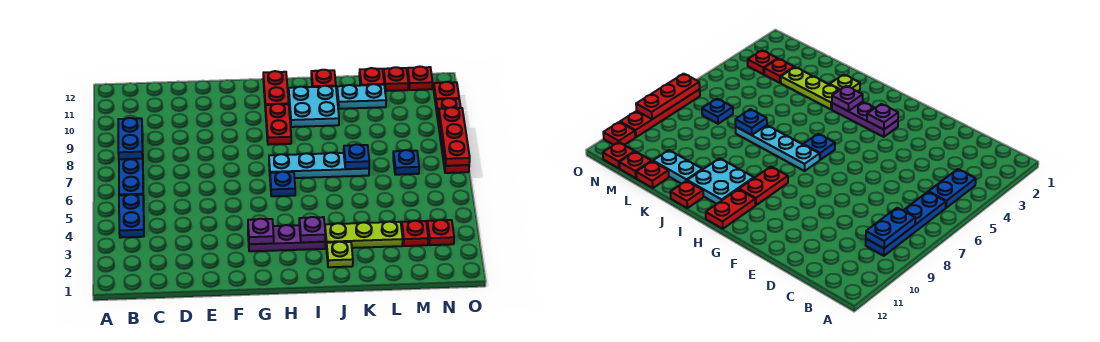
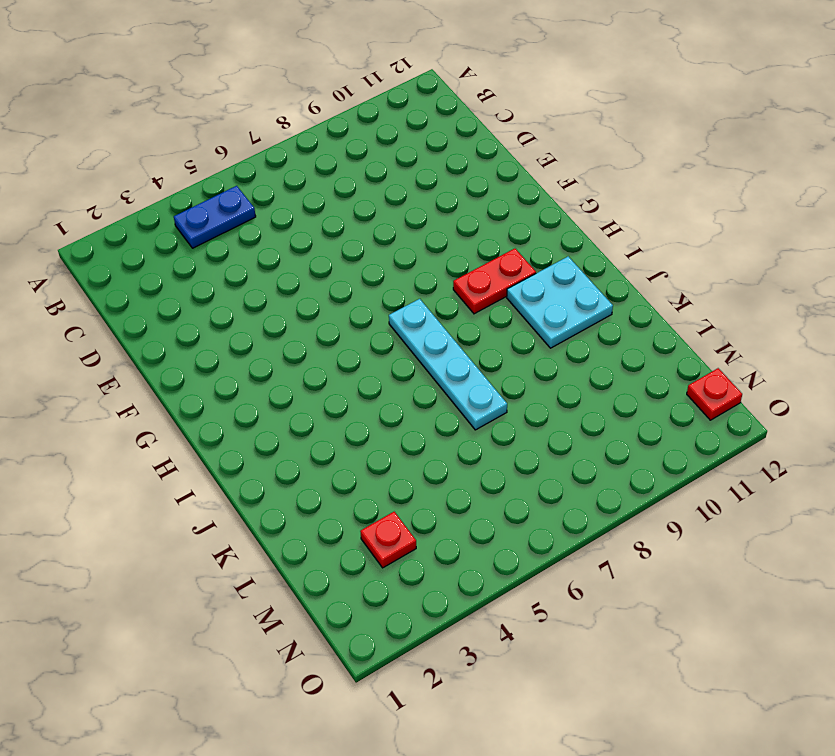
none -> blue plate B6:B9 level 1
none -> purple plate G3:I3 level 1
none -> blue plate H6 level 1

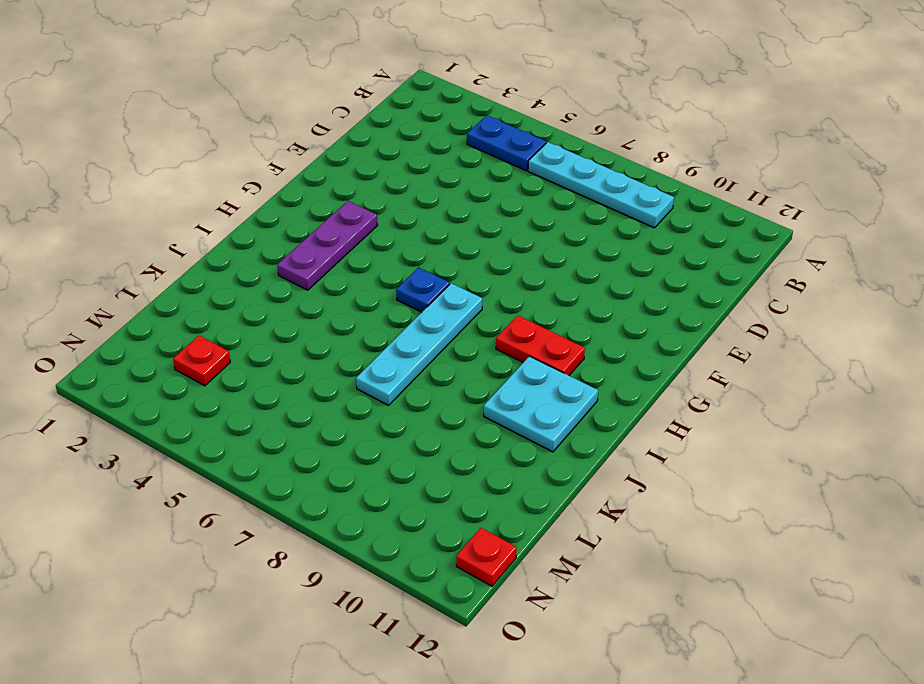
cyan plate B6:B9 level 1 -> blue plate B6:B9 level 1
none -> red plate H11:H12 level 1
none -> lime plate J2 level 1
none -> lime plate J3:L3 level 1

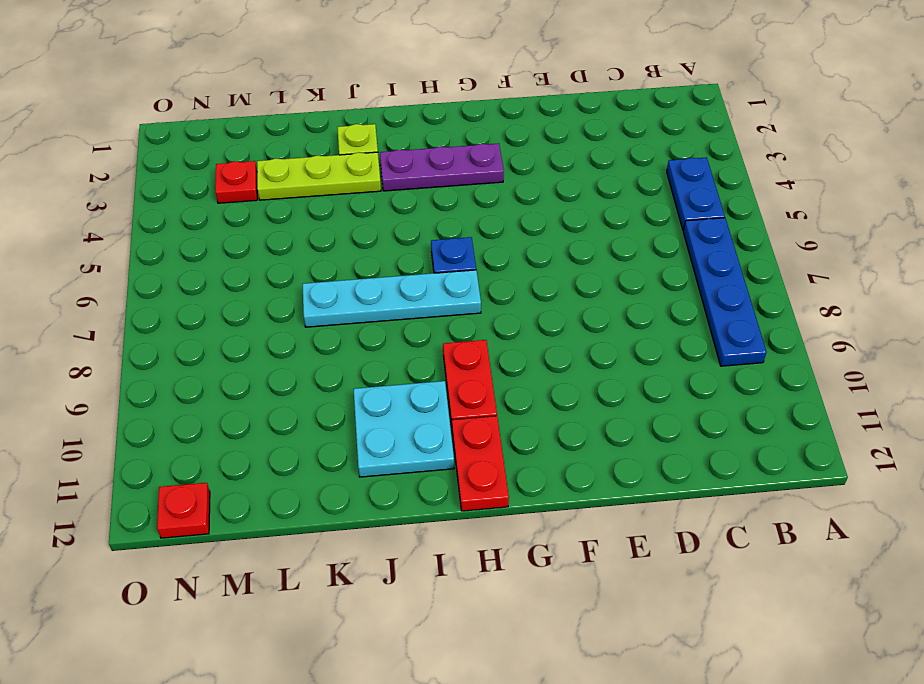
none -> red plate J12 level 1
none -> cyan plate K11:L11 level 1
none -> red plate L12 level 1

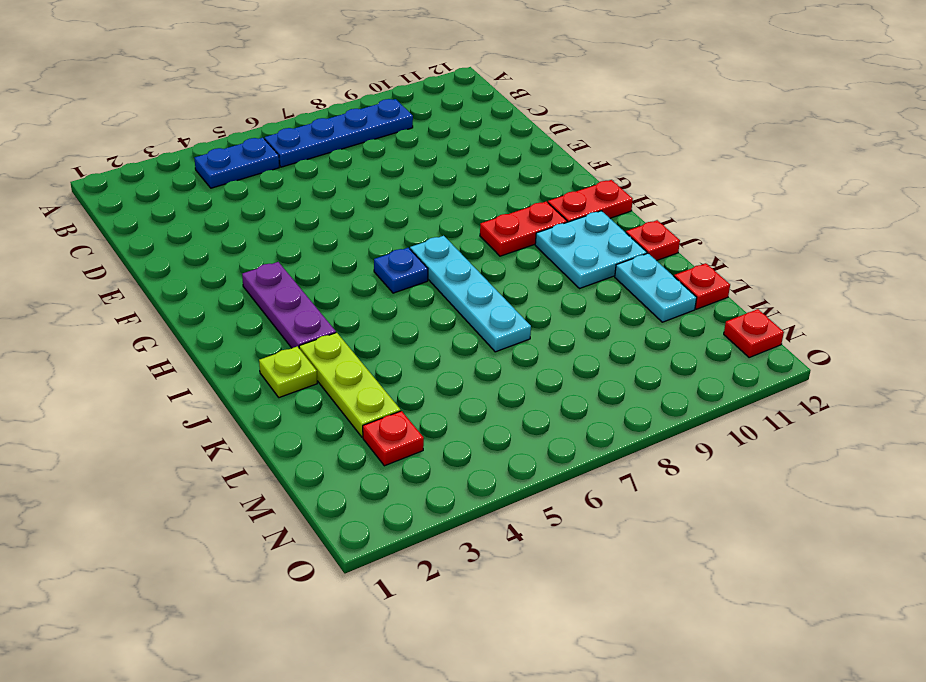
none -> blue plate M7 level 1
none -> red plate M12 level 1
none -> red plate N3 level 1

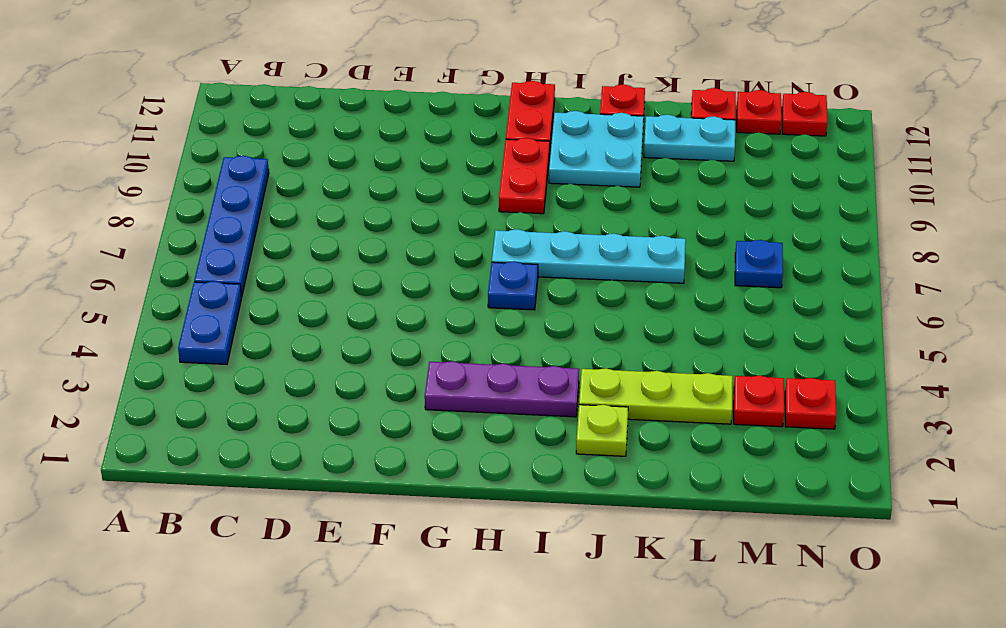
none -> red plate O7:O10 level 1
none -> red plate O11 level 1
none -> blue plate B8:B9 level 2

